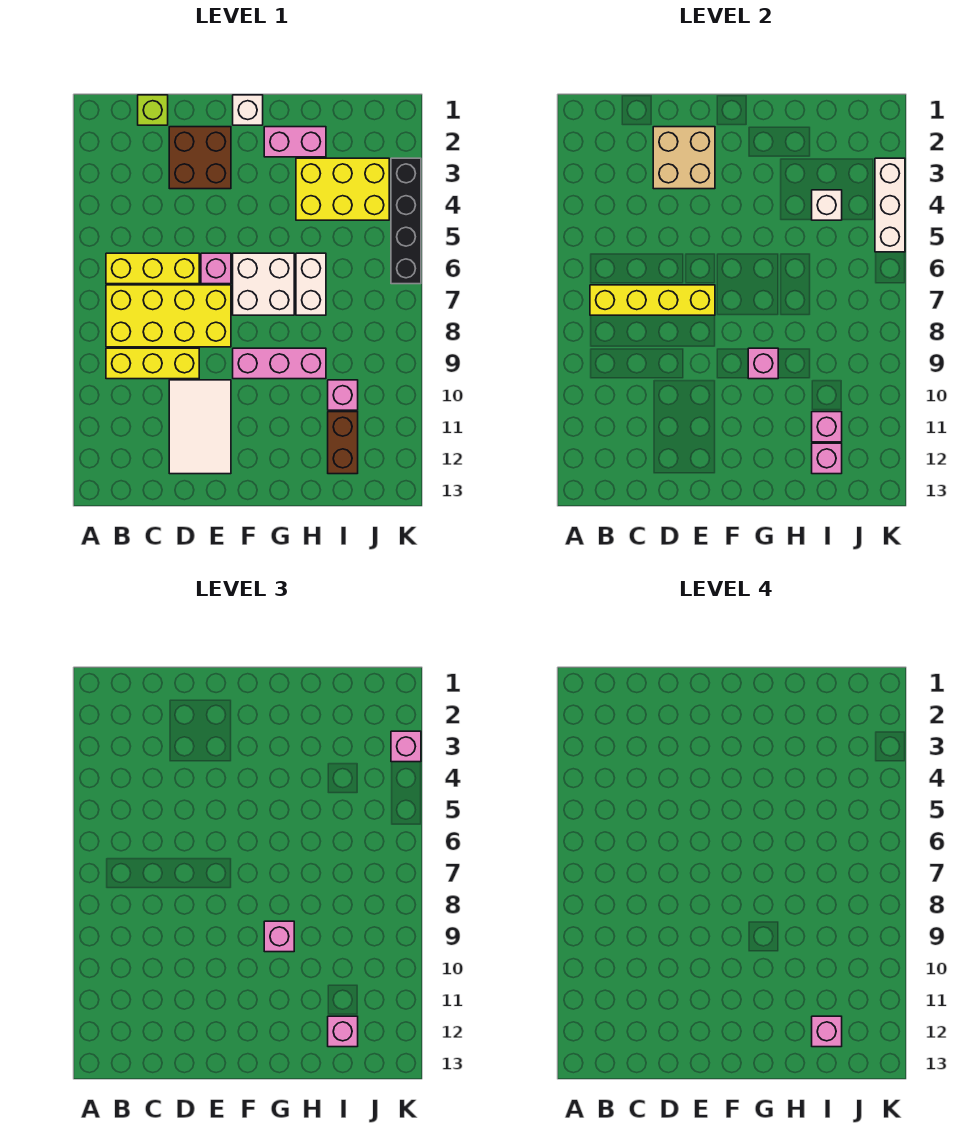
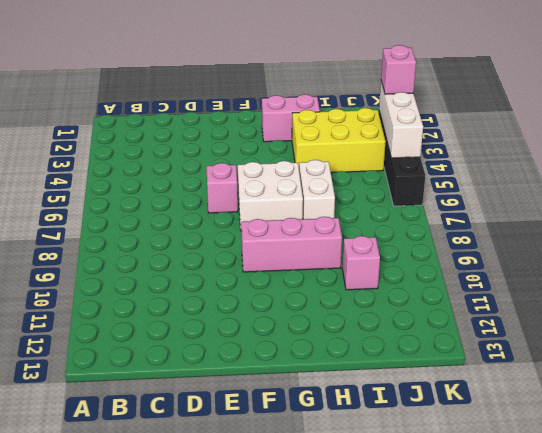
none -> yellow brick B6:D6 level 1
none -> yellow brick B7:E8 level 1
none -> yellow brick B9:D9 level 1

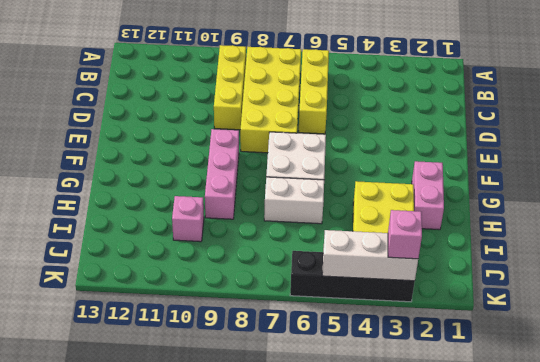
none -> lime brick C1 level 1
none -> brown brick D2:E3 level 1
none -> white tile D10:E12 level 1

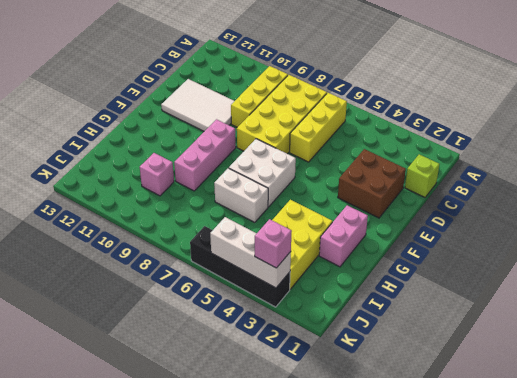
none -> pink brick E6 level 1
none -> white brick F1 level 1
none -> brown brick I11:I12 level 1

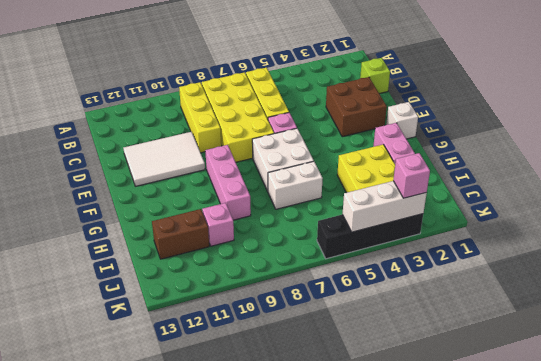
none -> yellow brick B7:E7 level 2
none -> tan brick D2:E3 level 2
none -> pink brick G9 level 2

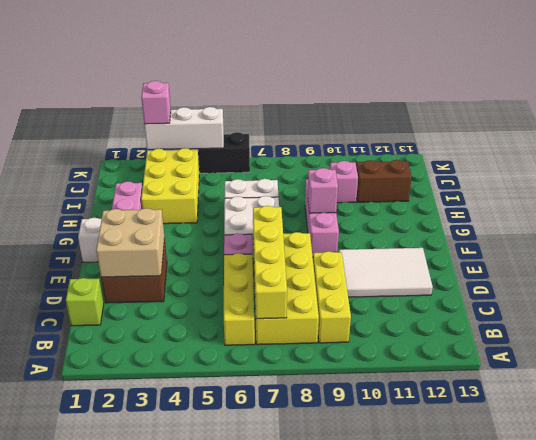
none -> white brick I4 level 2
none -> pink brick I11 level 2
none -> pink brick I12 level 2

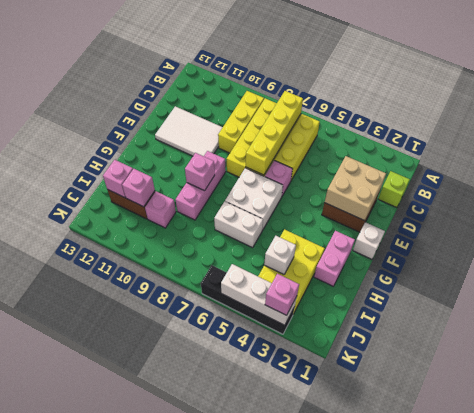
none -> pink brick G9 level 3
none -> pink brick I12 level 3
none -> pink brick I12 level 4

